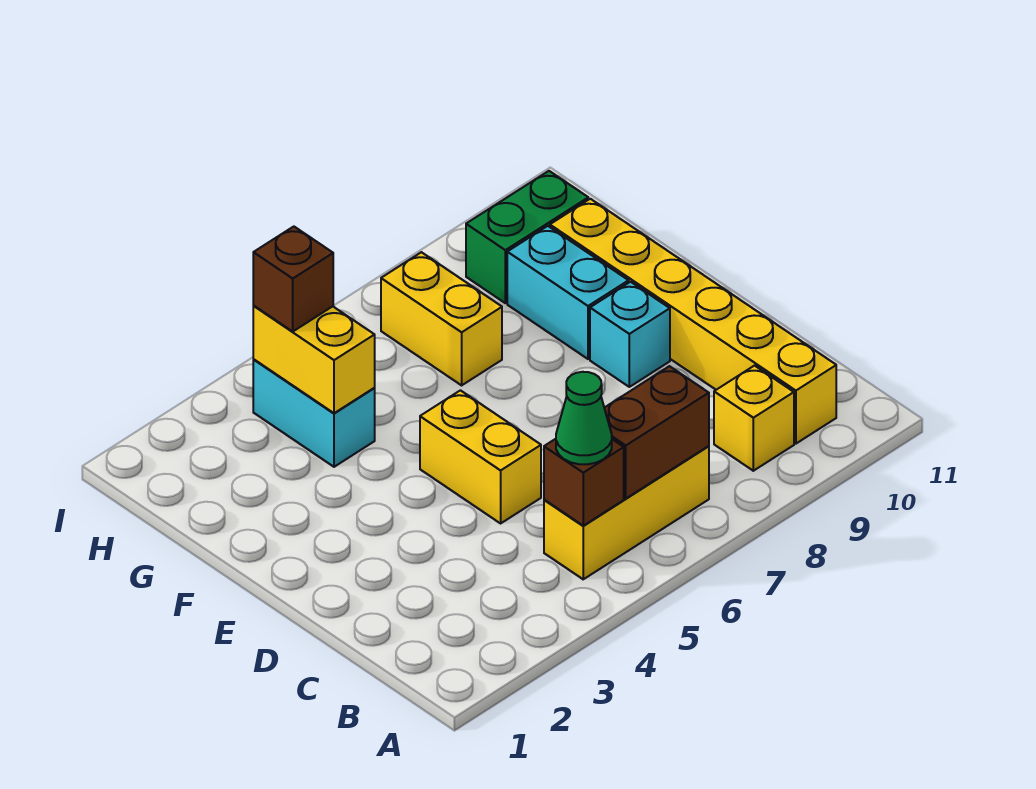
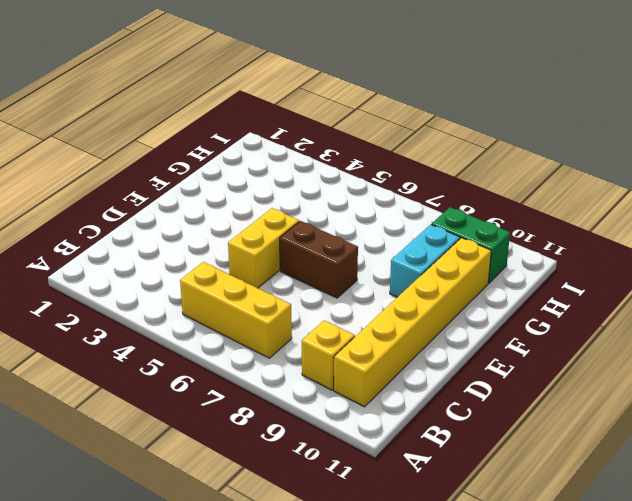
brown brick E6:E7 level 1 -> brown brick B6:B7 level 2
none -> cyan brick E9 level 1
none -> cyan brick G4:H4 level 1
none -> yellow brick G7:H7 level 1

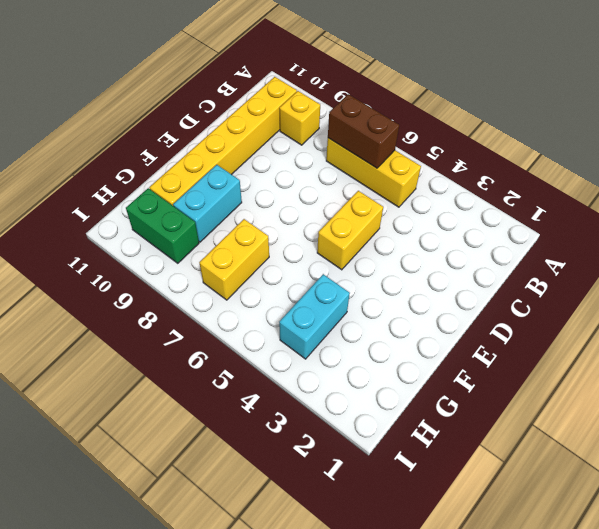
none -> cyan brick E9 level 1
none -> brown brick B5 level 2
none -> yellow brick G4:H4 level 2

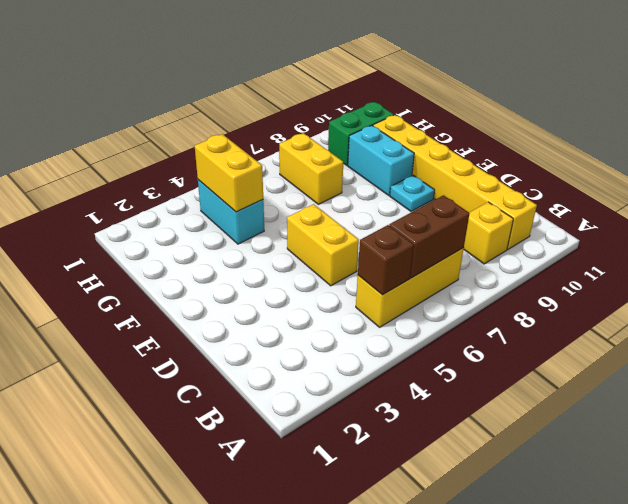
cyan plate E9 level 1 -> cyan brick E9 level 1
none -> green cone B5 level 3
none -> brown brick H4 level 3

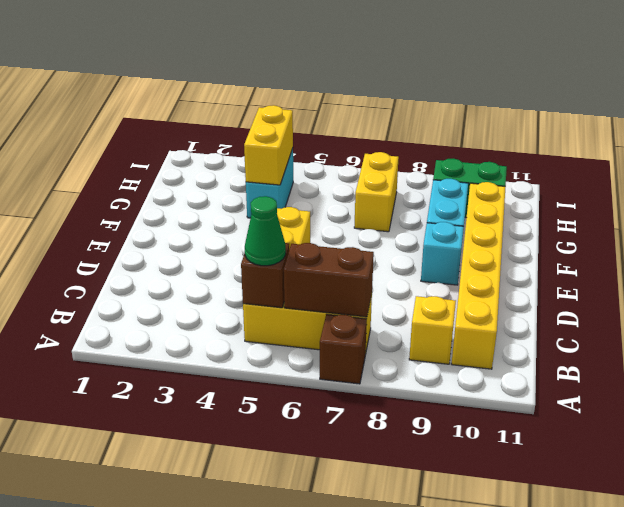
brown brick A7 level 1 -> brown brick H4 level 3

